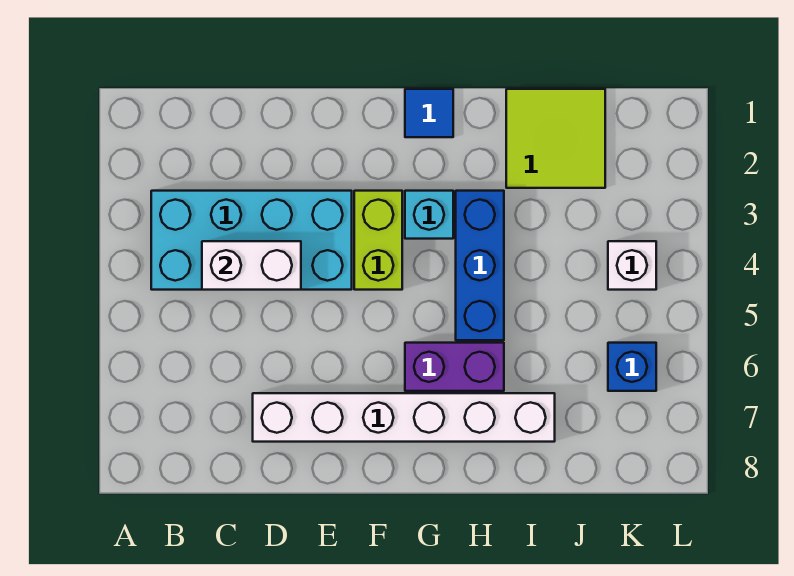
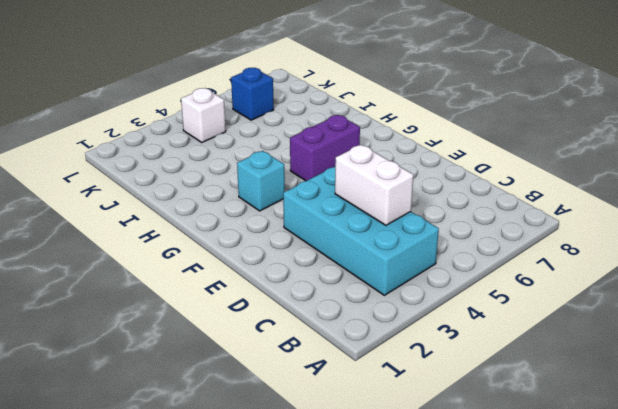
purple brick G5:G6 level 1 -> purple brick G6:H6 level 1
none -> white brick D7:I7 level 1
none -> lime brick F3:F4 level 1

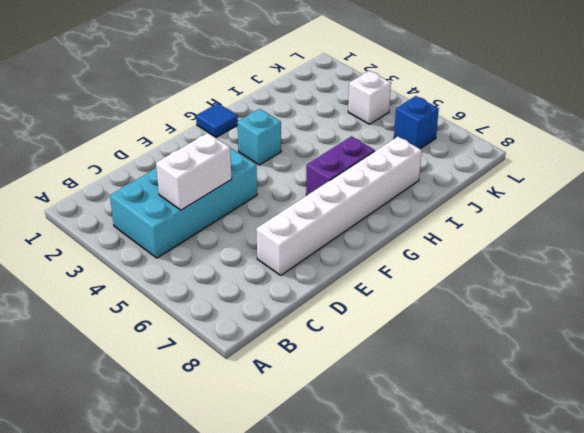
none -> lime brick F3:F4 level 1
none -> blue brick H3:H5 level 1

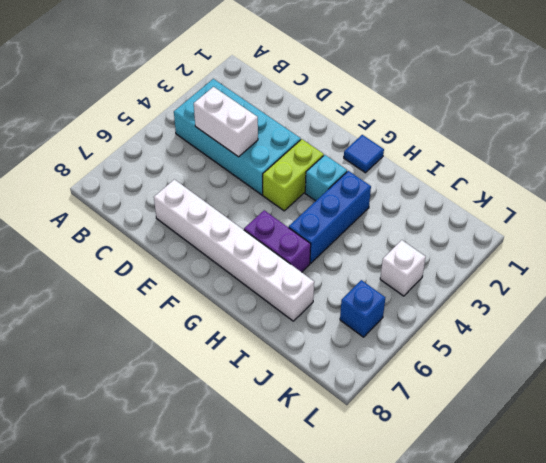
none -> lime tile I1:J2 level 1

